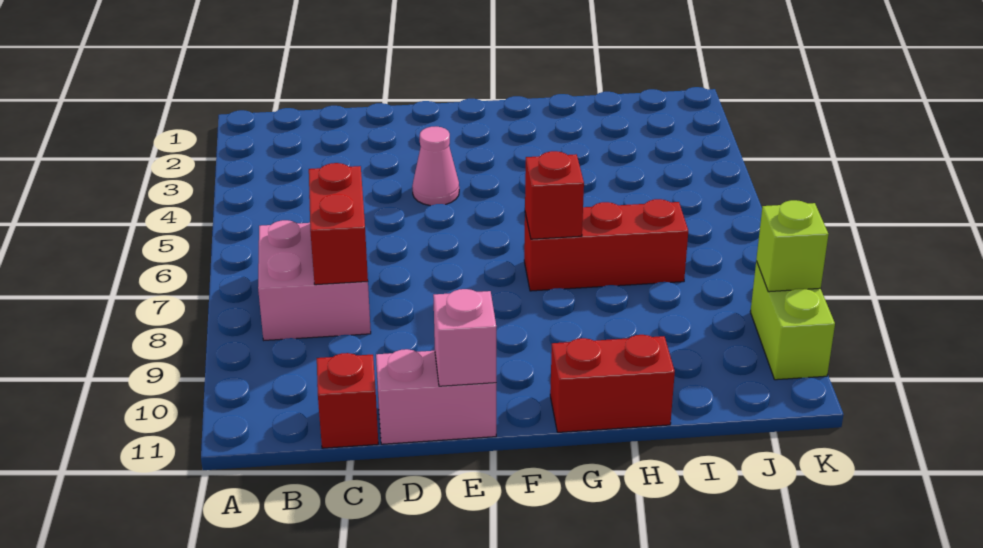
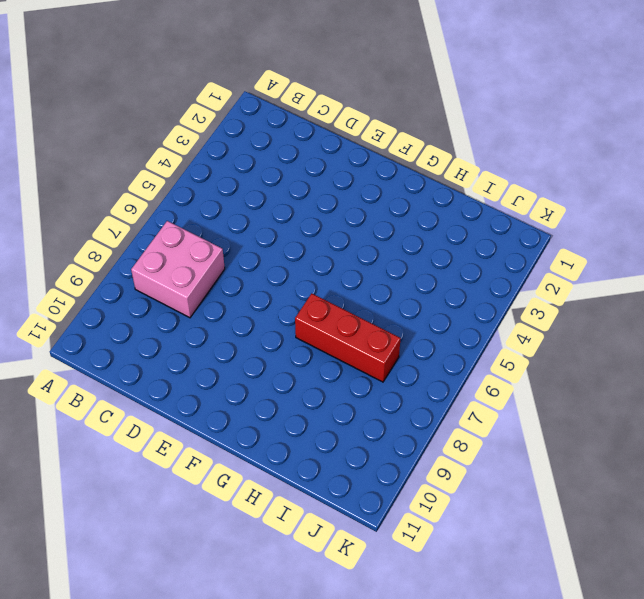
none -> red brick C11 level 1
none -> pink brick D11:E11 level 1

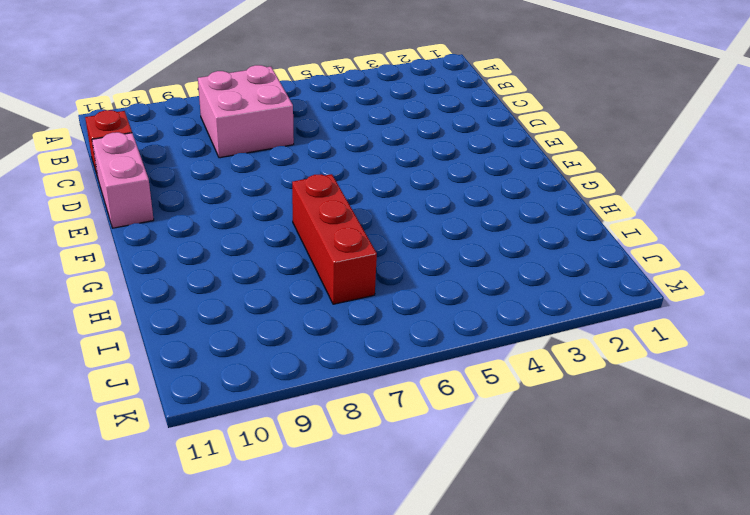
none -> pink cone E4 level 1
none -> red brick G11:H11 level 1

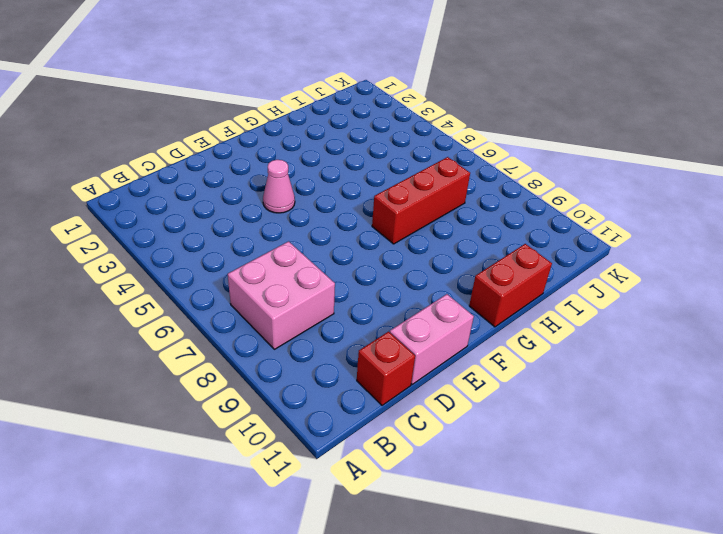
none -> lime brick K9:K10 level 1
none -> red brick C7:C8 level 2

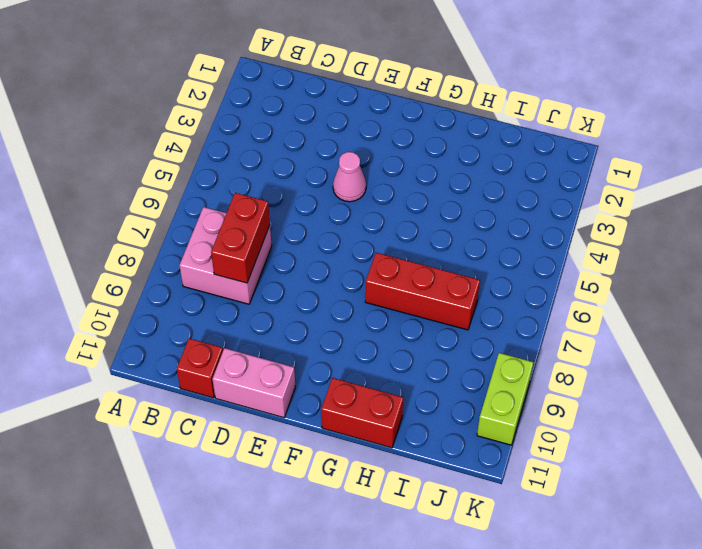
none -> pink brick E11 level 2
none -> red brick G7 level 2

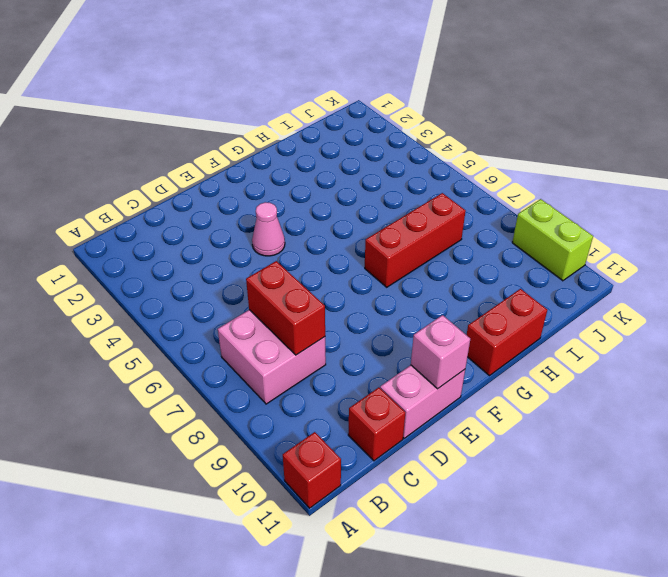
red brick A11 level 1 -> red brick G7 level 2
none -> lime brick K9 level 2

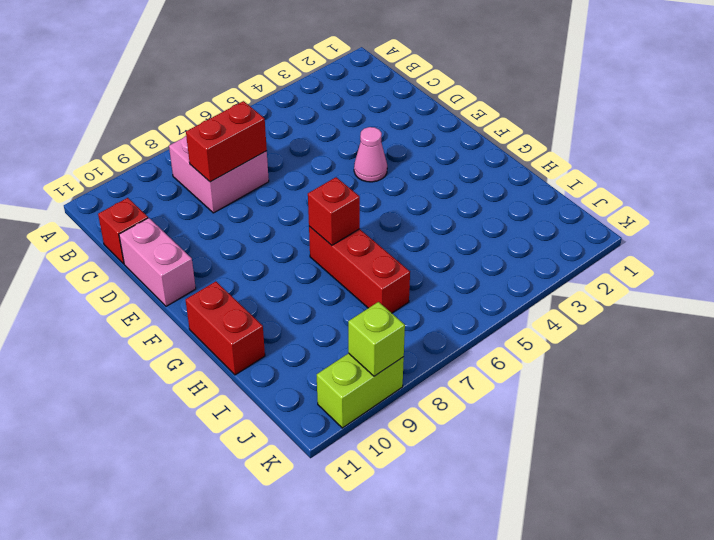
none -> pink brick E11 level 2

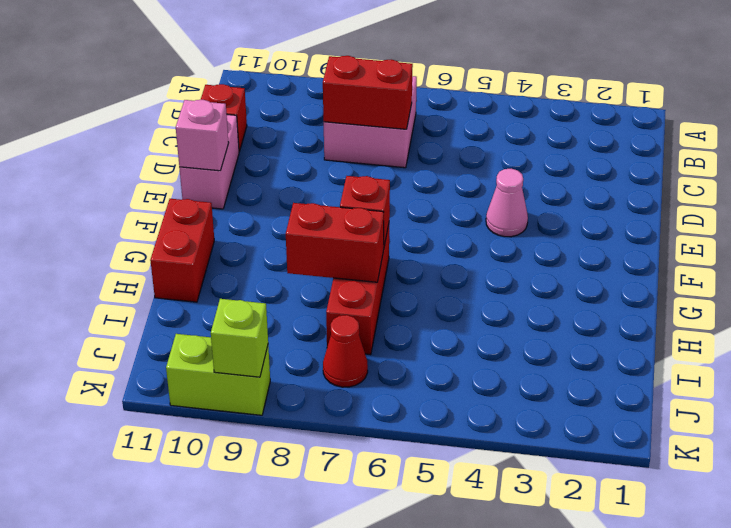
red brick H7:H8 level 2 -> none
red cone J7 level 1 -> none

